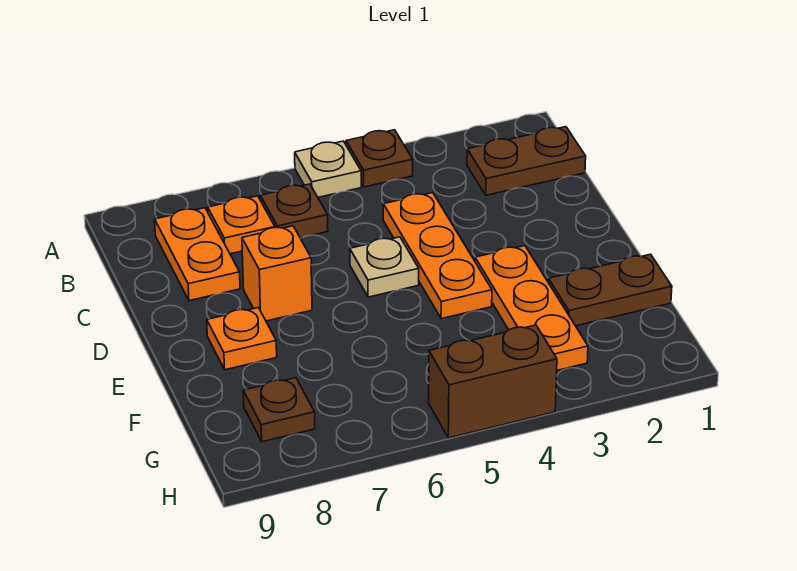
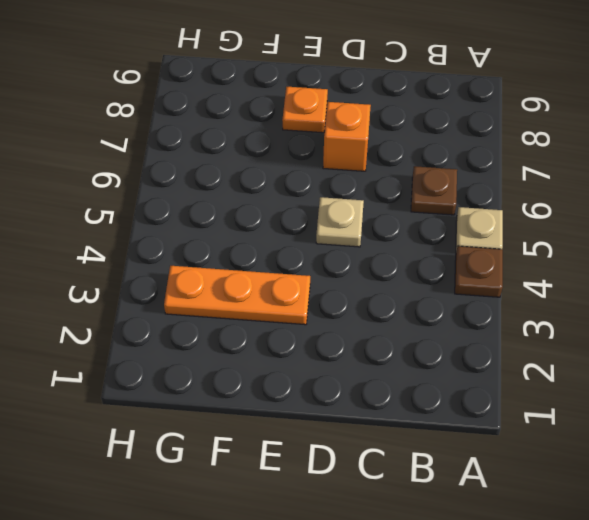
none -> brown plate B1:B2 level 1
none -> orange plate B7 level 1
none -> orange plate B8:C8 level 1

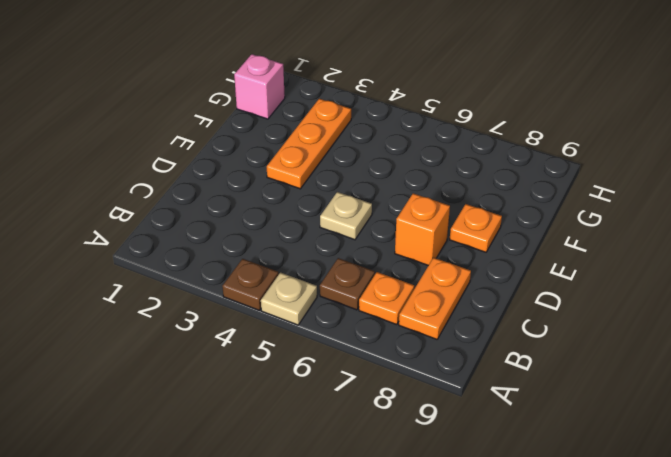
pink brick G1 level 1 -> none
none -> brown plate B1:B2 level 1
none -> orange plate C4:E4 level 1
none -> brown plate F1:F2 level 1

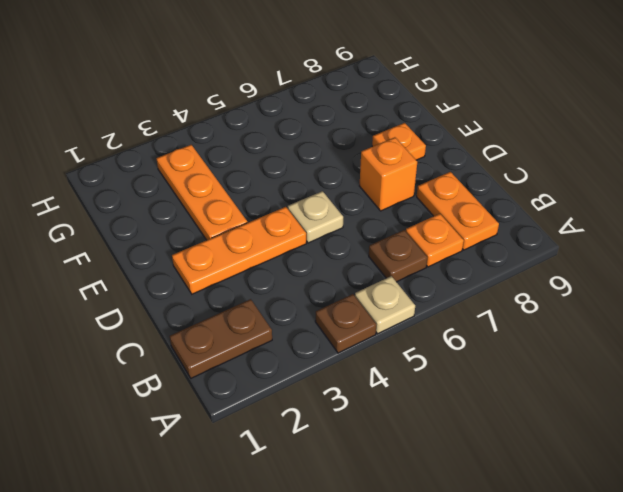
orange plate D2:D4 level 1 -> orange plate C4:E4 level 1
none -> brown plate F1:F2 level 1
none -> brown plate G8 level 1
none -> brown brick H4:H5 level 1

